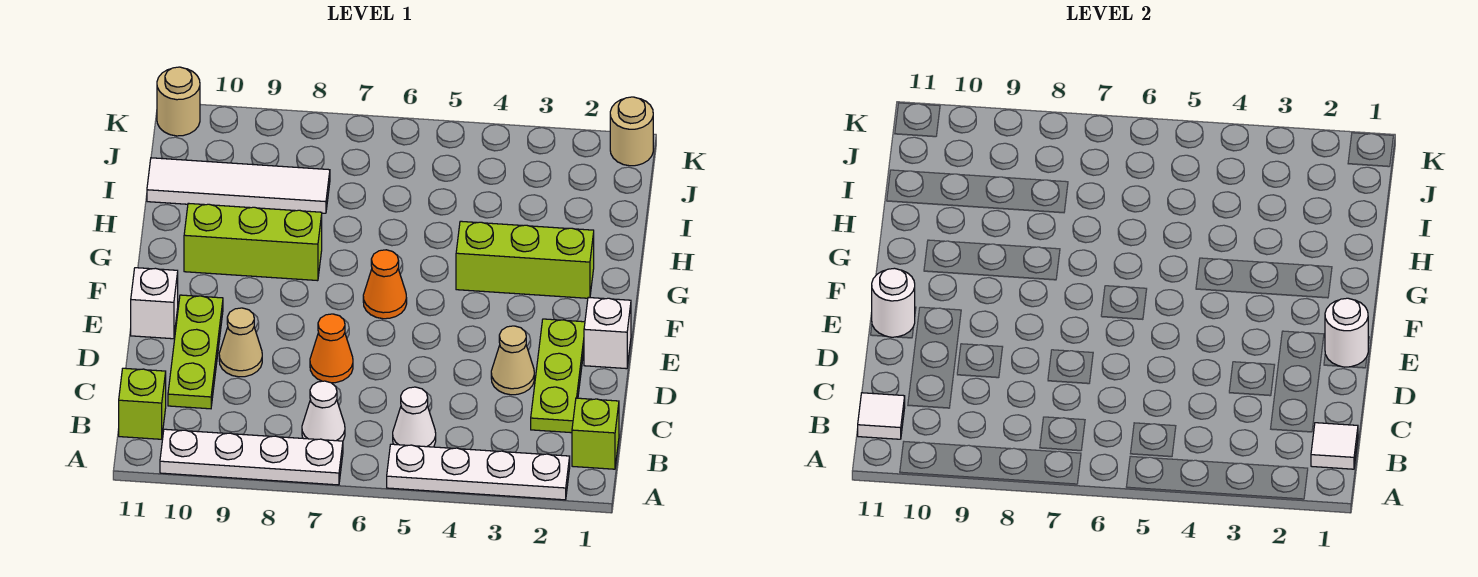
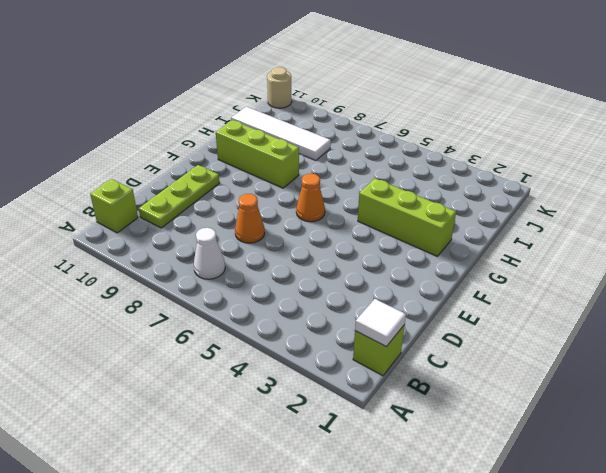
none -> white plate A2:A5 level 1
none -> white plate A7:A10 level 1
none -> white cone B5 level 1

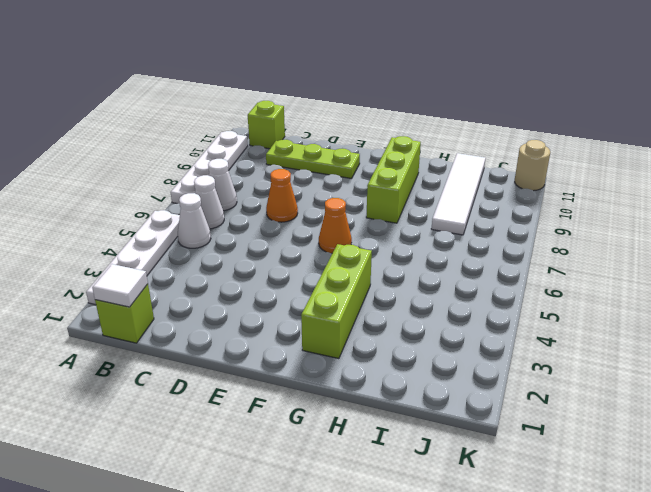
white cone B6 level 1 -> none
none -> lime plate C2:E2 level 1
none -> tan cone D3 level 1
none -> tan cone D9 level 1

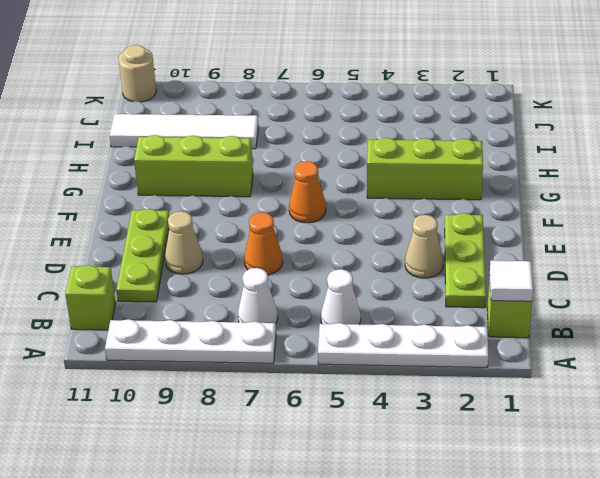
none -> white brick E1 level 1
none -> white brick E11 level 1
none -> tan round brick K1 level 1

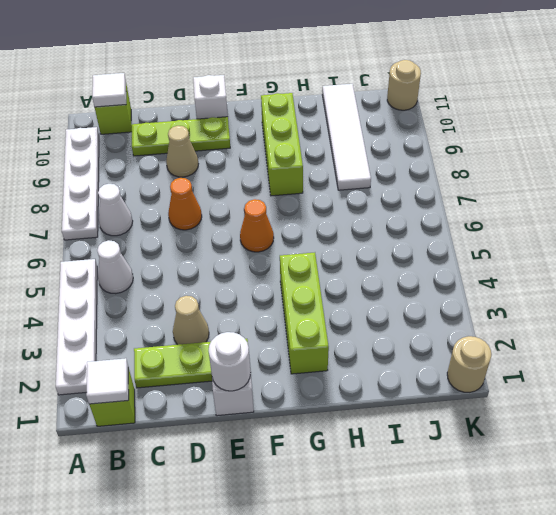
none -> white round brick E11 level 2

